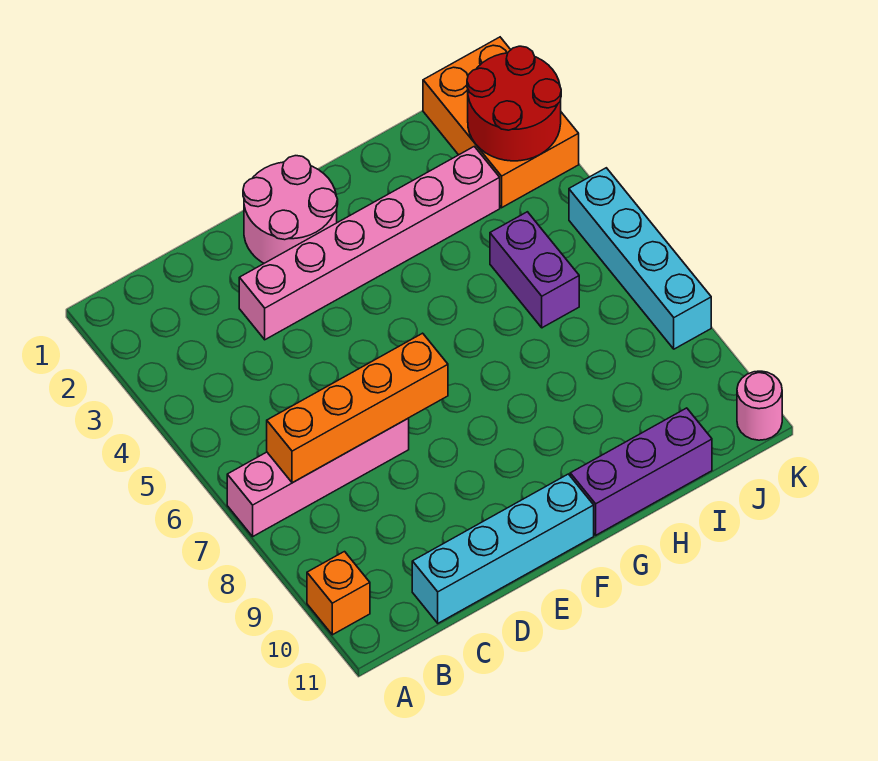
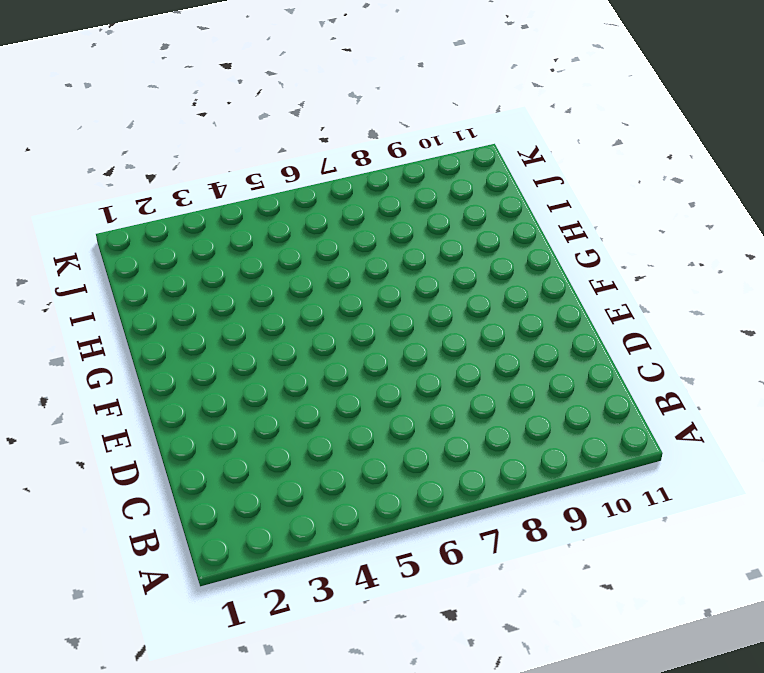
none -> pink brick A7:D7 level 1
none -> orange brick A10 level 1
none -> cyan brick C11:F11 level 1

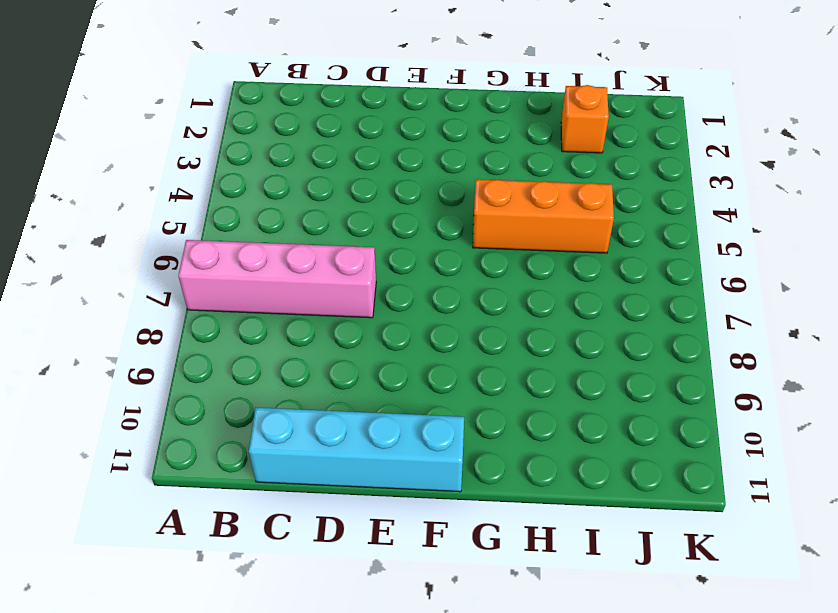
orange brick G5:I5 level 1 -> purple brick I5:I6 level 1
orange brick I2 level 1 -> orange brick A10 level 1
none -> pink brick D3:I3 level 1
none -> pink round brick E1:F2 level 1
none -> purple brick G11:I11 level 1

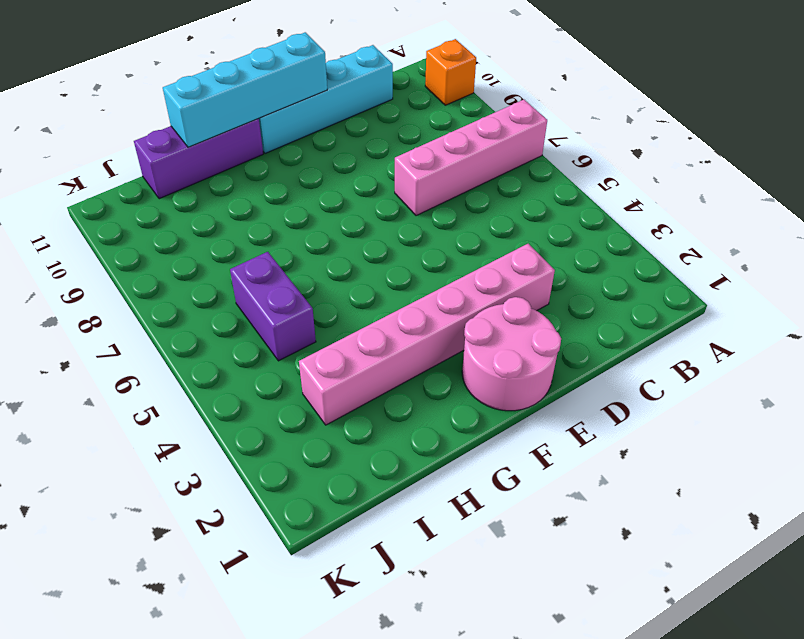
cyan brick E11:H11 level 2 -> cyan brick K5:K8 level 1
none -> orange brick J1:K3 level 1
none -> pink round brick K11 level 1
none -> orange brick B7:E7 level 2

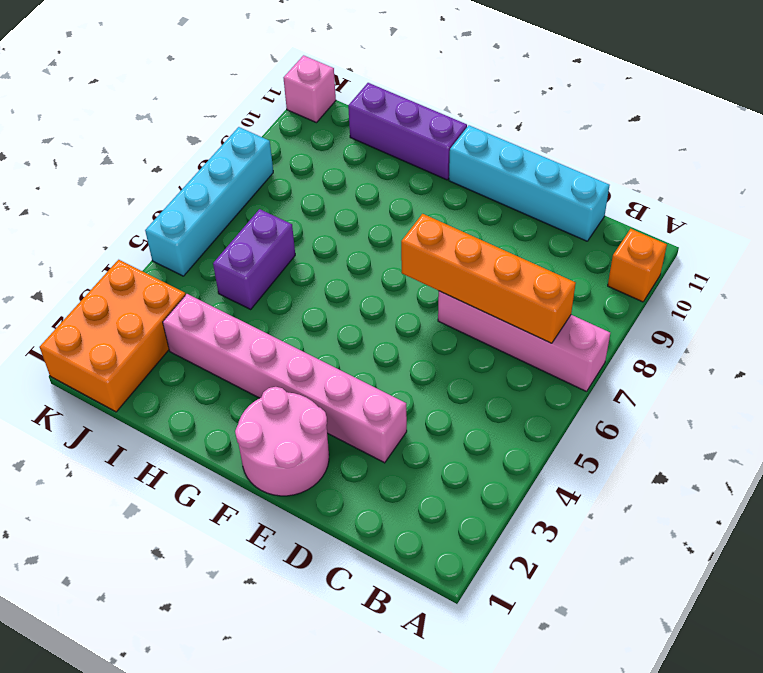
pink brick K11 level 1 -> pink round brick K11 level 1
none -> red round brick J2:K3 level 2

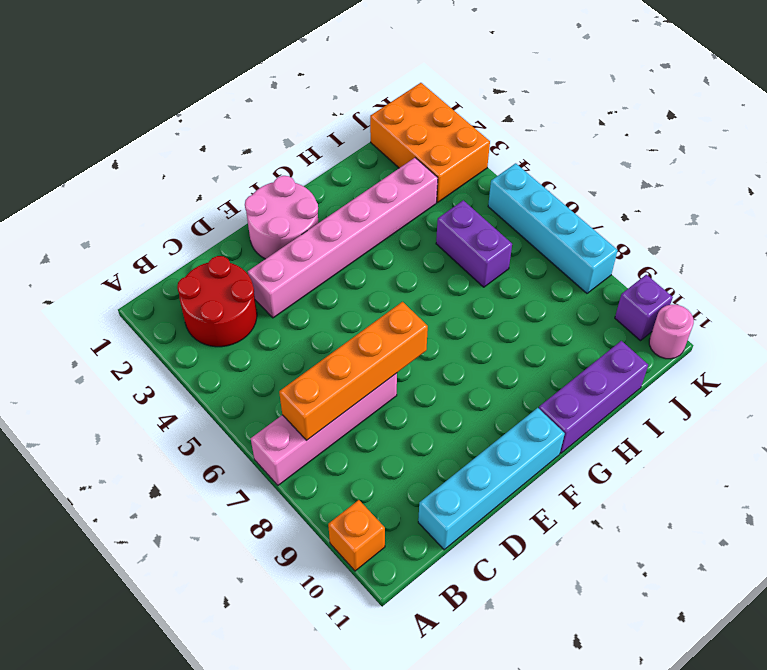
red round brick B2:C3 level 1 -> red round brick J2:K3 level 2
purple brick K10 level 1 -> none

